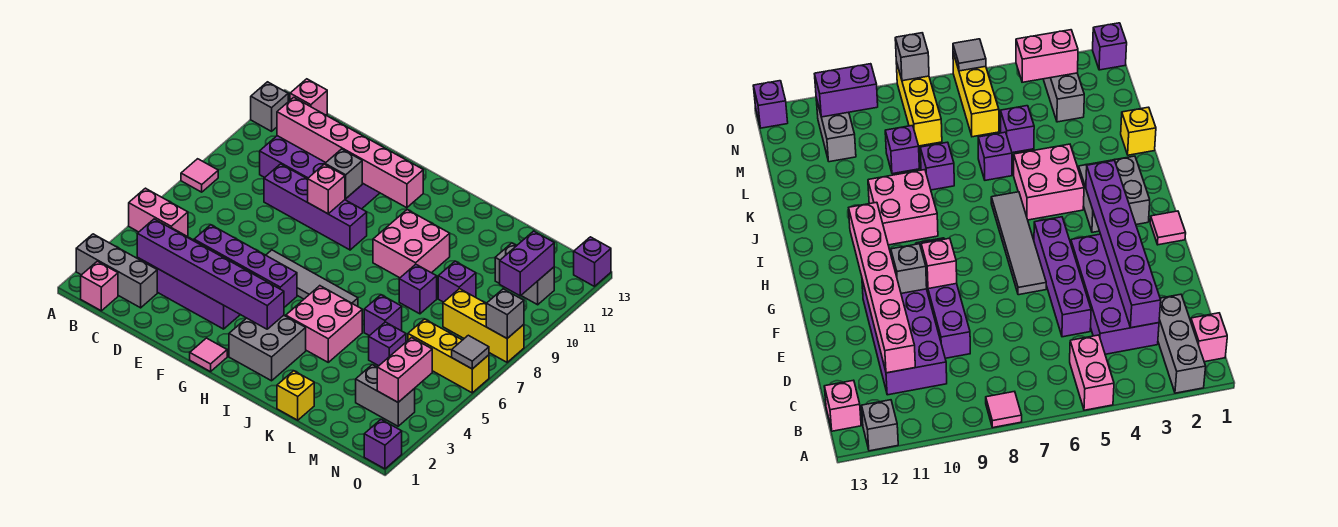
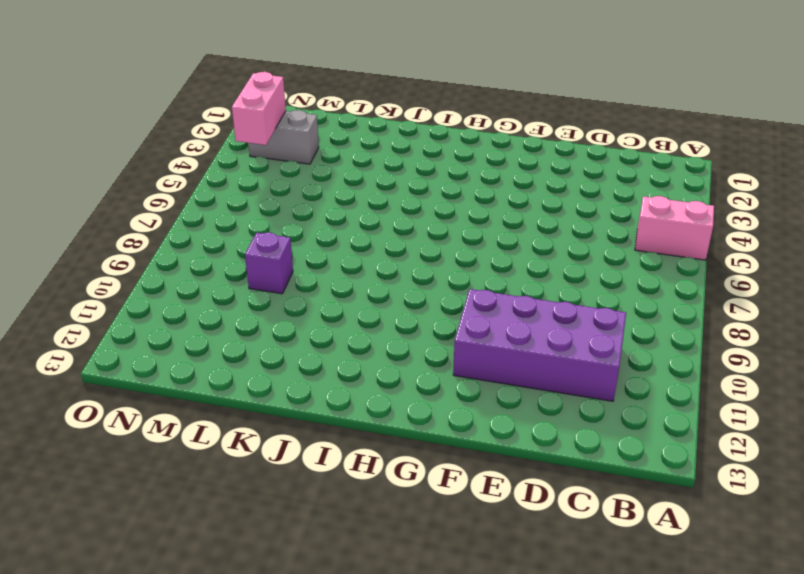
none -> grey brick A2:C2 level 1
none -> pink tile A8 level 1
none -> grey brick A12 level 1
none -> pink brick B1 level 1

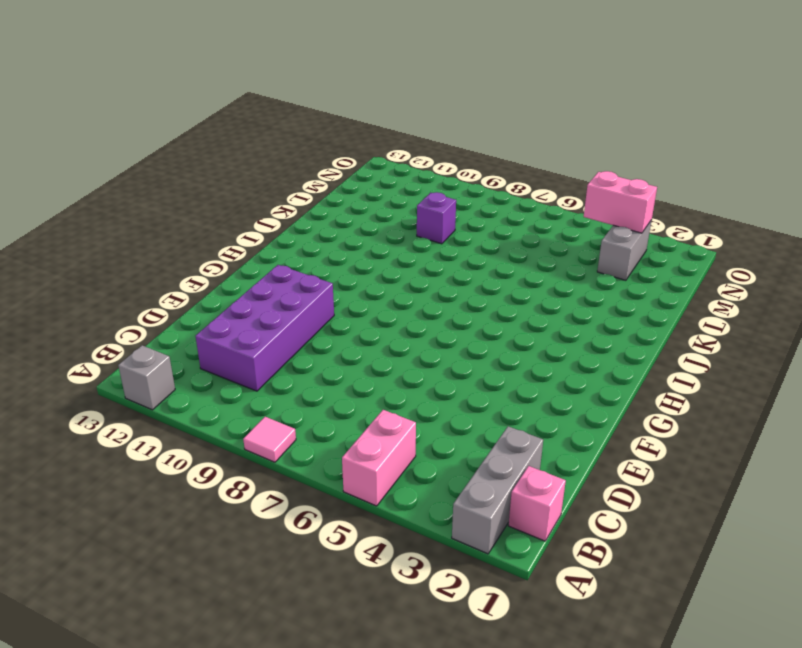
none -> pink brick B13 level 1
none -> purple brick C3:F4 level 1
none -> purple brick D5:G5 level 1
none -> purple brick D9:G9 level 1

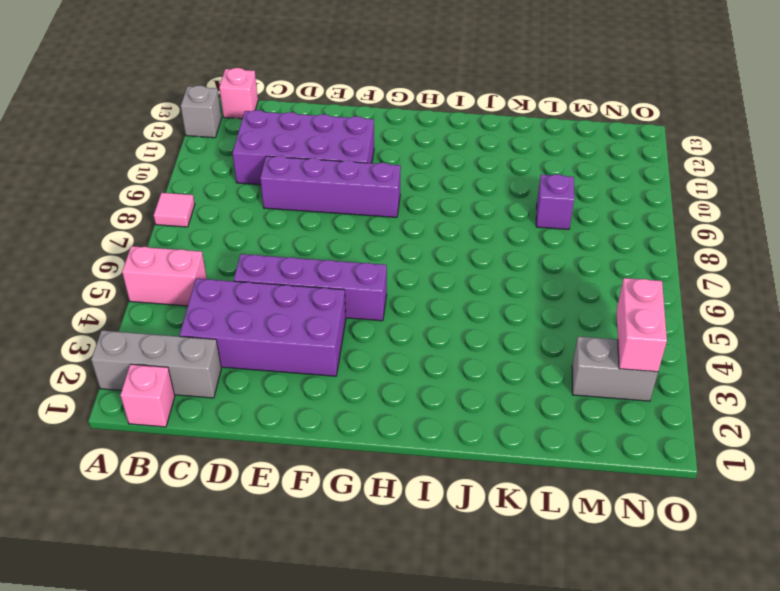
none -> grey tile F6:I6 level 1
none -> pink tile G1 level 1
none -> grey brick H2:I3 level 1
none -> pink brick I4:J5 level 1

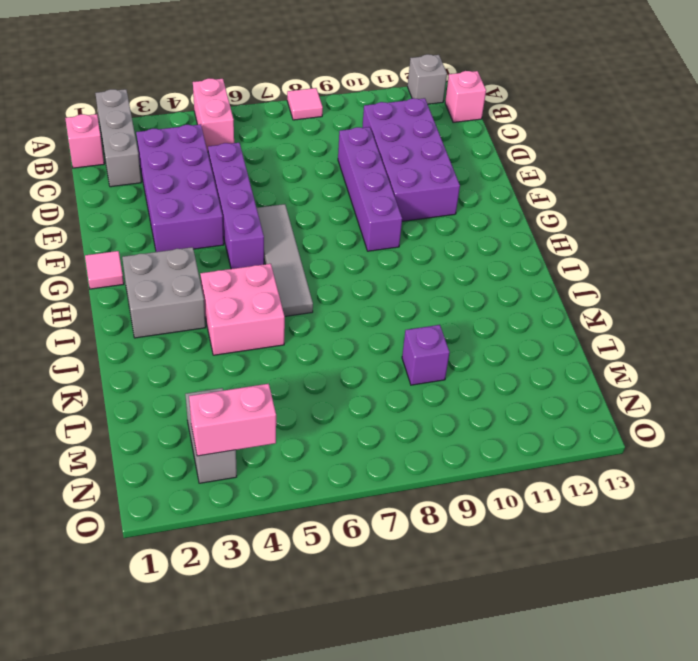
none -> pink brick I9:J10 level 1
none -> yellow brick K1 level 1
none -> purple brick K6 level 1
none -> purple brick K8 level 1

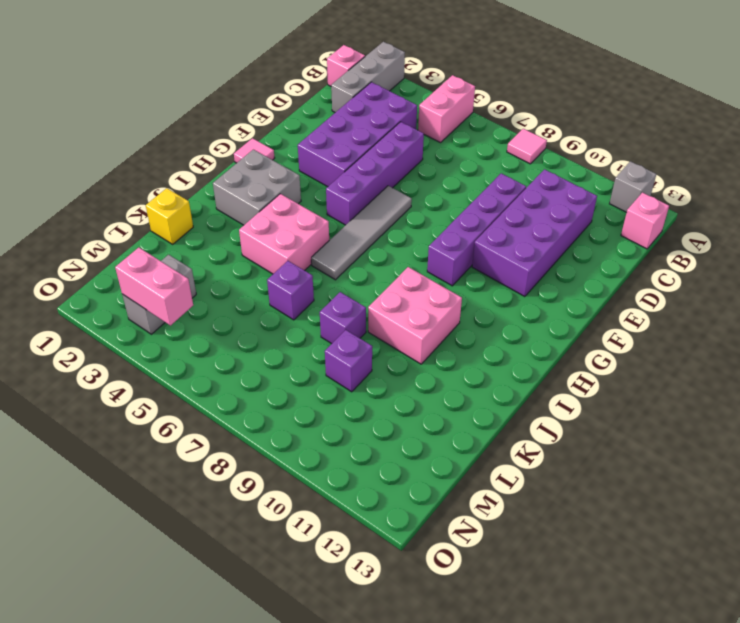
none -> purple brick L5 level 1
none -> yellow brick M6:O6 level 1
none -> yellow brick M8:O8 level 1
none -> grey brick M11:N11 level 1

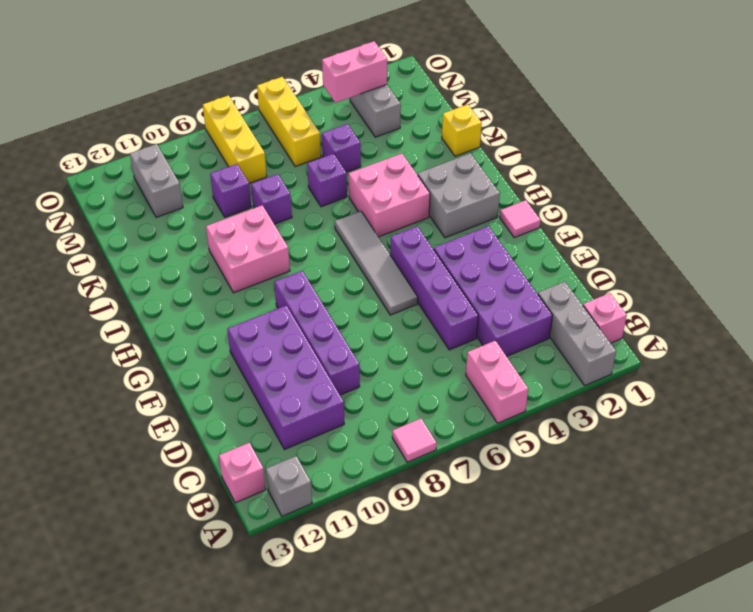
none -> purple brick O1 level 1
none -> purple brick O13 level 1
none -> purple brick C3:H3 level 2
none -> pink brick C11:H11 level 2

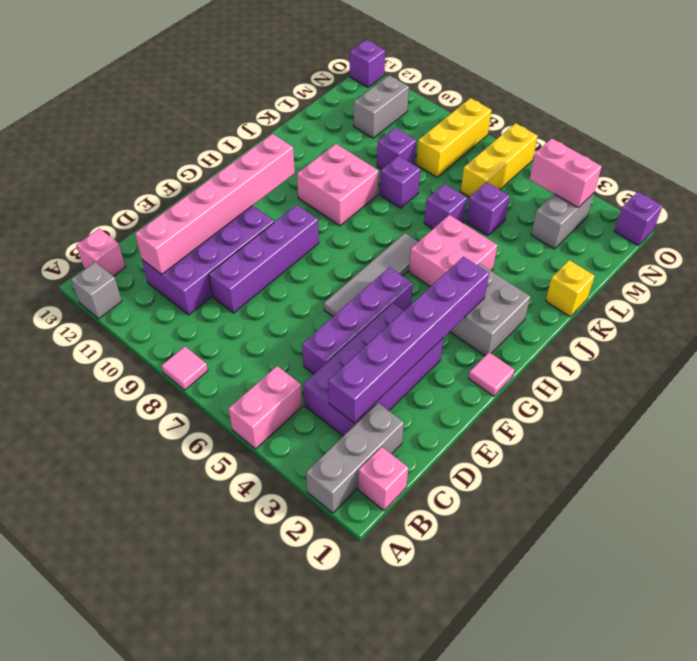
none -> pink brick F9 level 2
none -> grey brick F10 level 2
none -> purple brick N10:N11 level 2
none -> grey tile O6 level 2

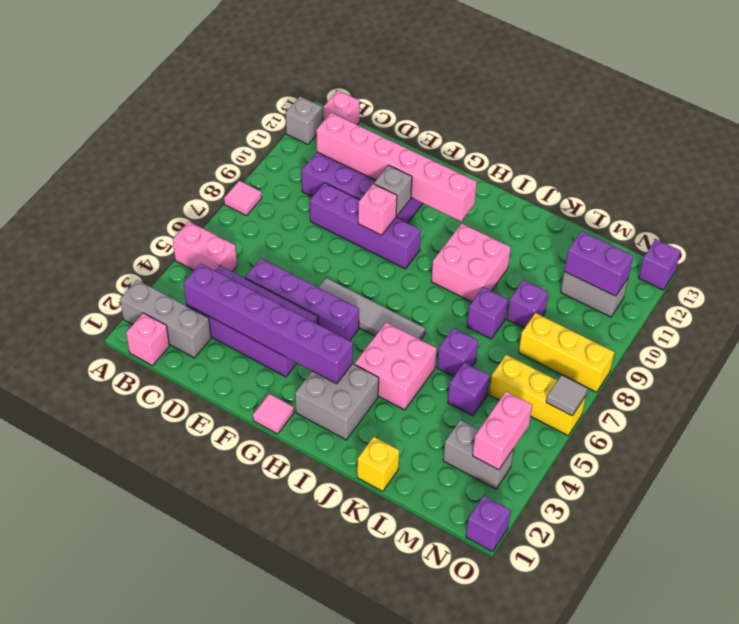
purple brick M11:N11 level 2 -> purple brick N10:N11 level 2
none -> grey brick O8 level 2

